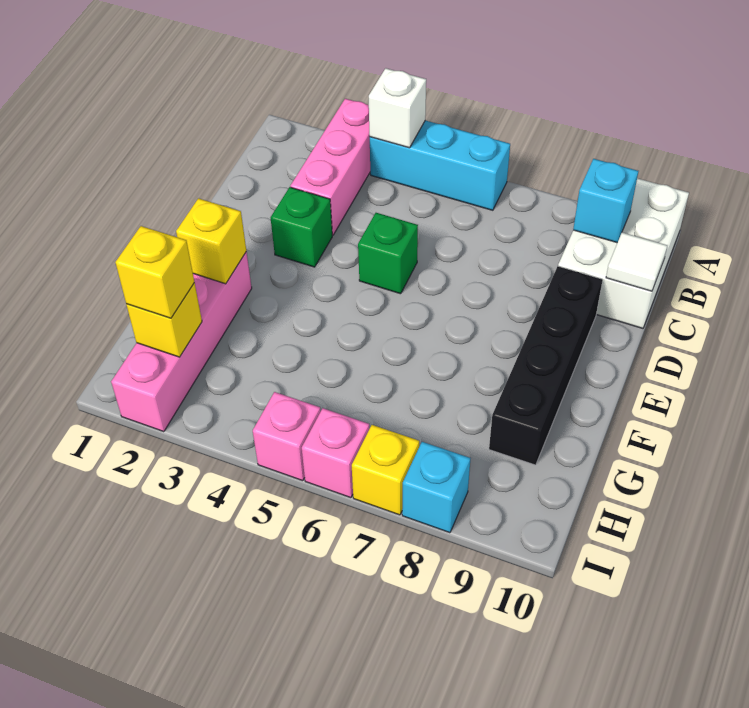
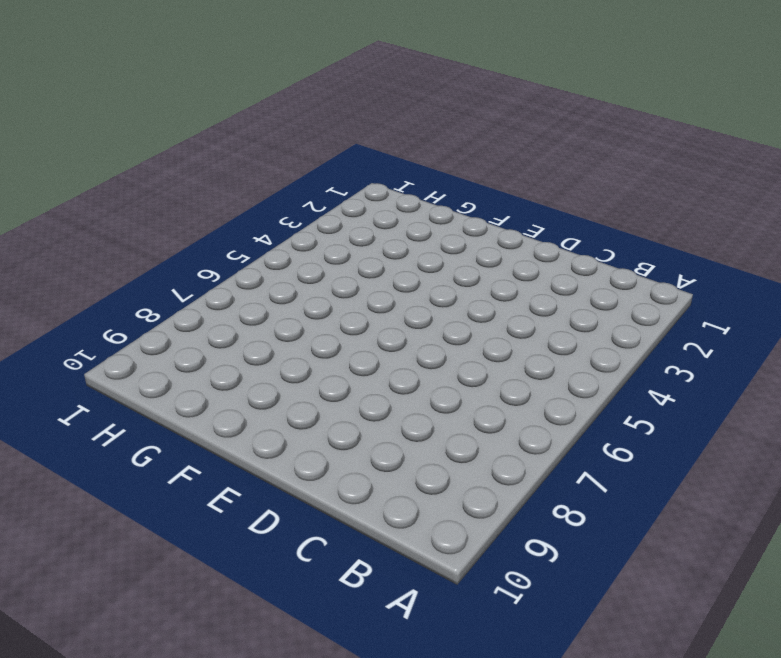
none -> pink brick A3:C3 level 1
none -> cyan brick A4:A6 level 1
none -> white brick A9:C10 level 1

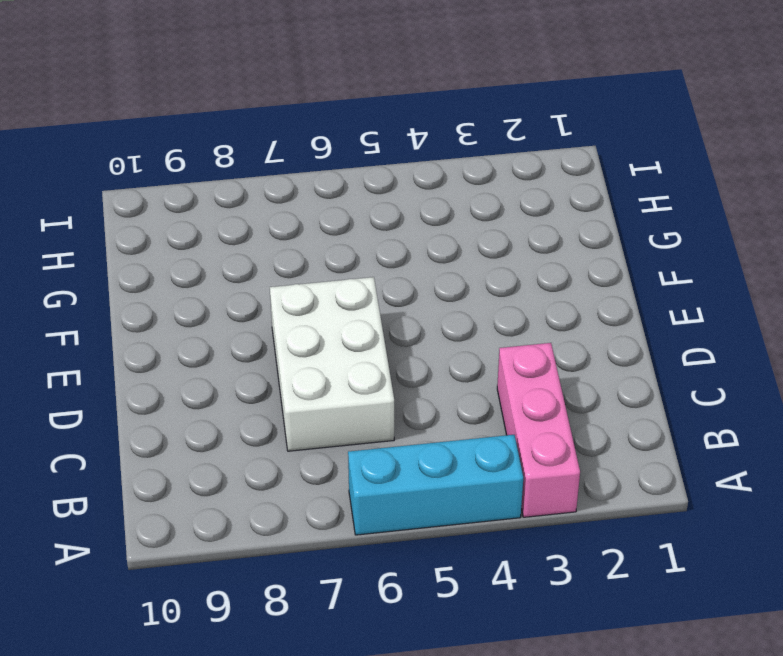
white brick C6:E7 level 1 -> white brick A9:C10 level 1
none -> green brick D3 level 1
none -> green brick D5 level 1
none -> black brick D9:G9 level 1

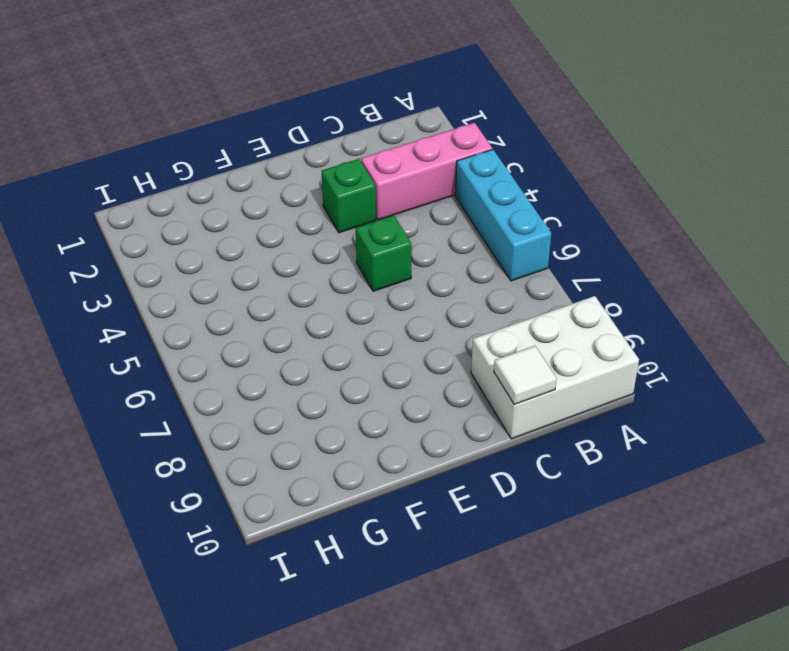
none -> black brick D9:G9 level 1
none -> pink brick F2:I2 level 1
none -> pink brick I5 level 1

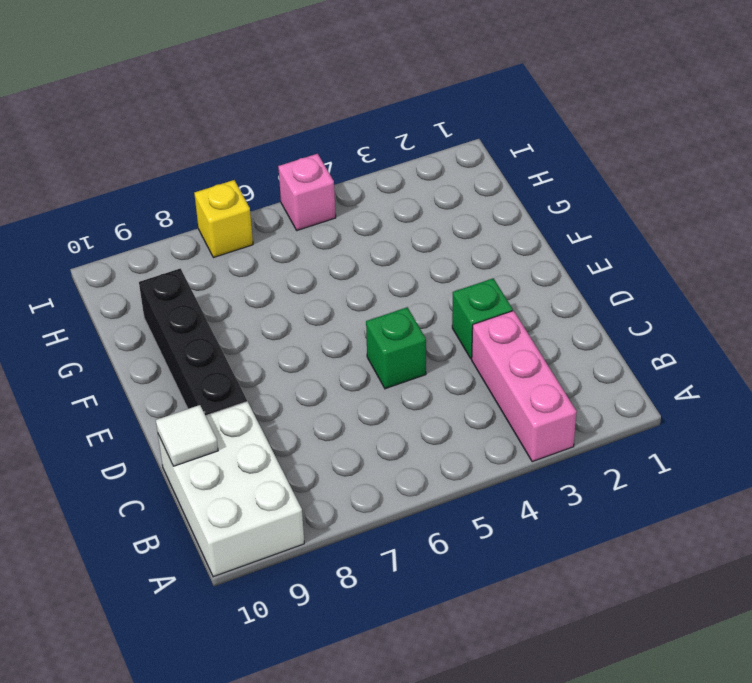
none -> cyan brick A4:A6 level 1
none -> pink brick F2:I2 level 1
none -> pink brick I6 level 1

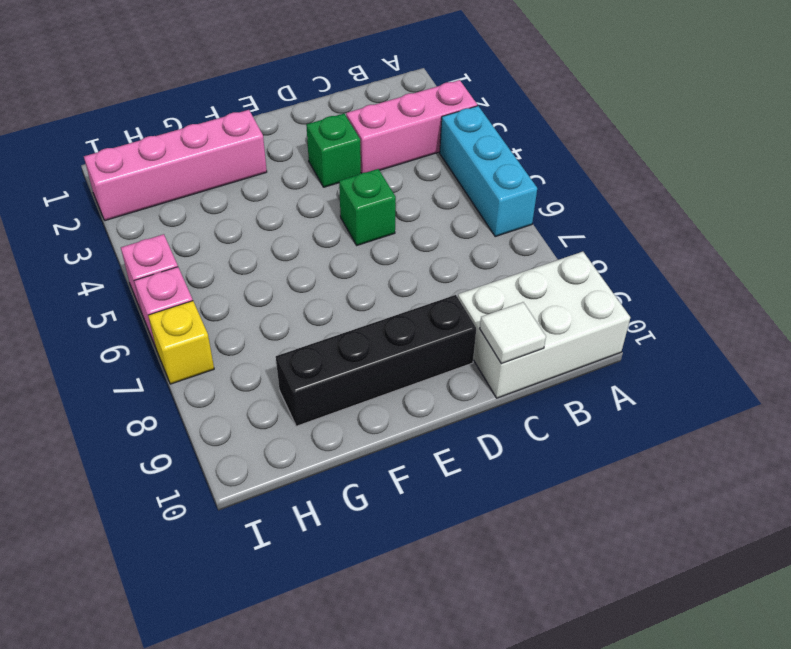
none -> cyan brick I8 level 1
none -> white brick A4 level 2
none -> cyan brick B9 level 2

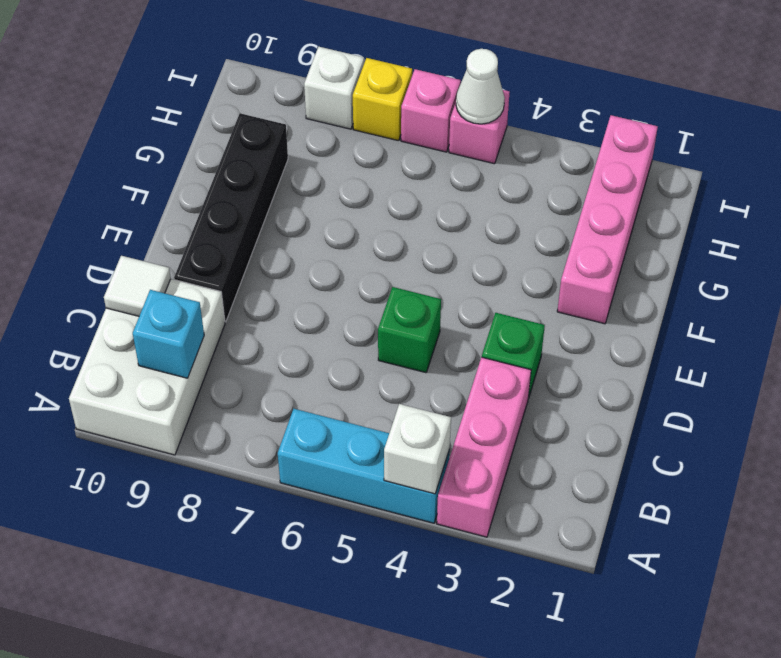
white cone I5 level 2 -> none
white brick I8 level 1 -> cyan brick I8 level 1
none -> yellow brick F2 level 2
none -> yellow brick H2 level 2
none -> yellow brick H2 level 3

